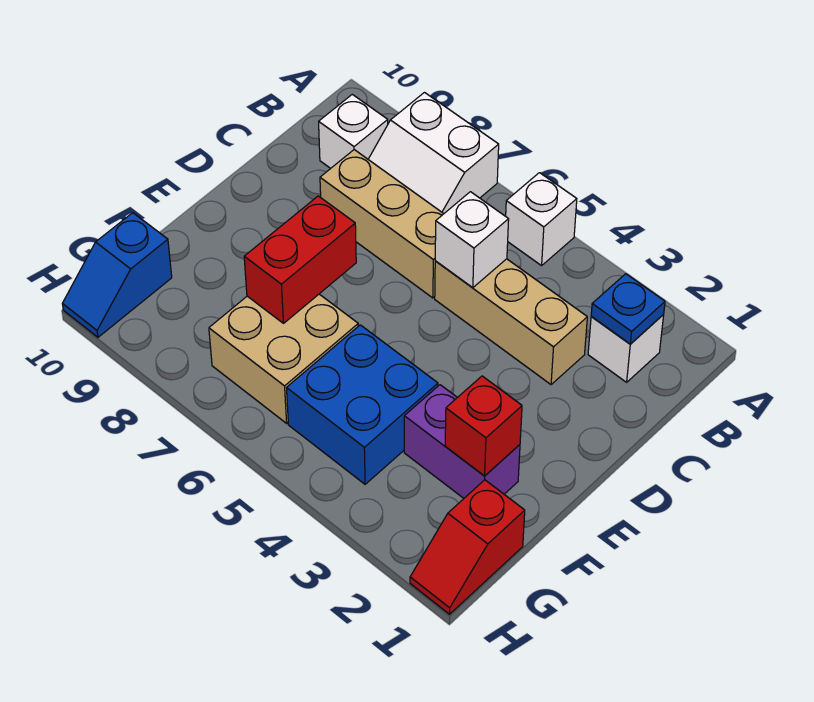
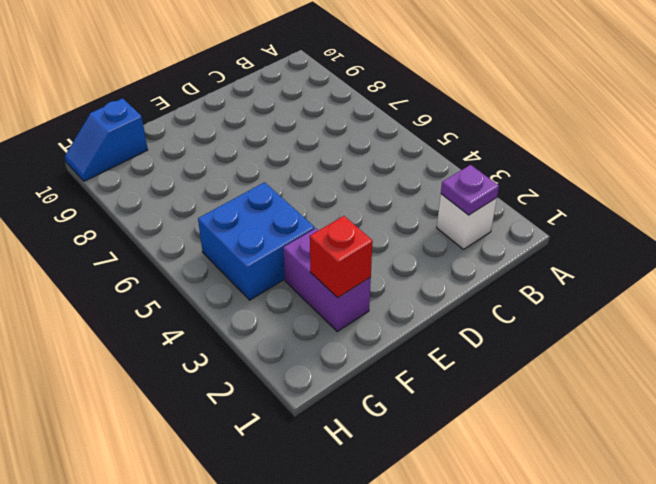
purple plate B2 level 2 -> blue plate B2 level 2
none -> white brick A5 level 1
none -> white slope A7:B8 level 1 top A
none -> white brick B9 level 1

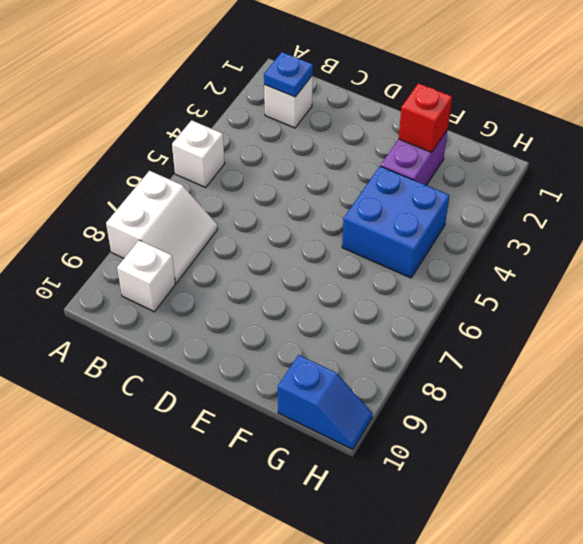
none -> tan brick C3:C5 level 1
none -> tan brick C6:C8 level 1
none -> tan brick F6:G7 level 1

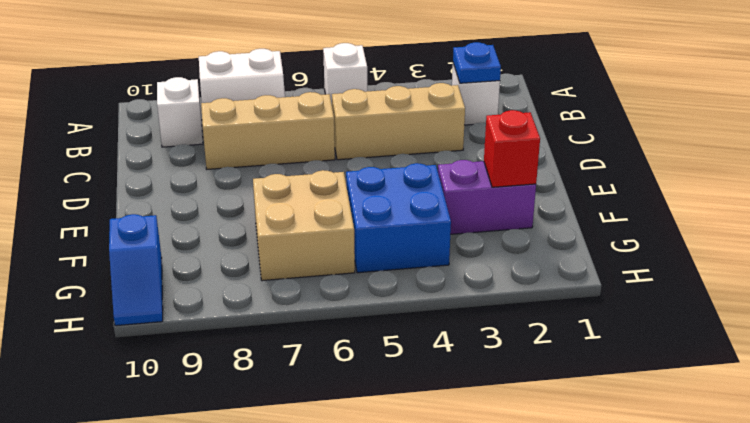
none -> red slope G1:H1 level 1 top G
none -> white brick C5 level 2
none -> red brick E7:F7 level 2

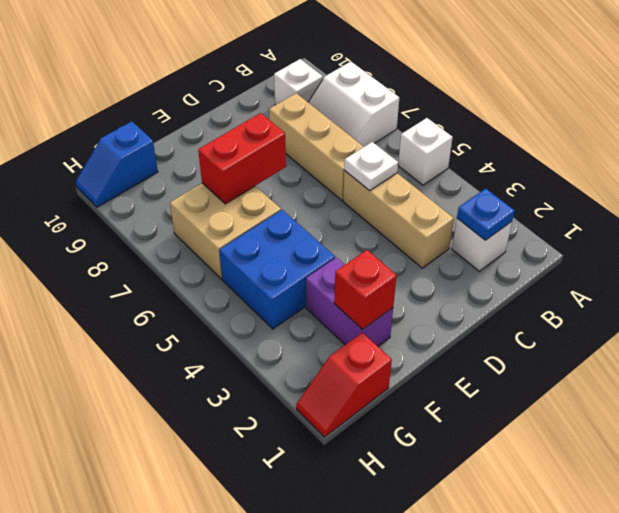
white plate C5 level 2 -> white brick C5 level 2

